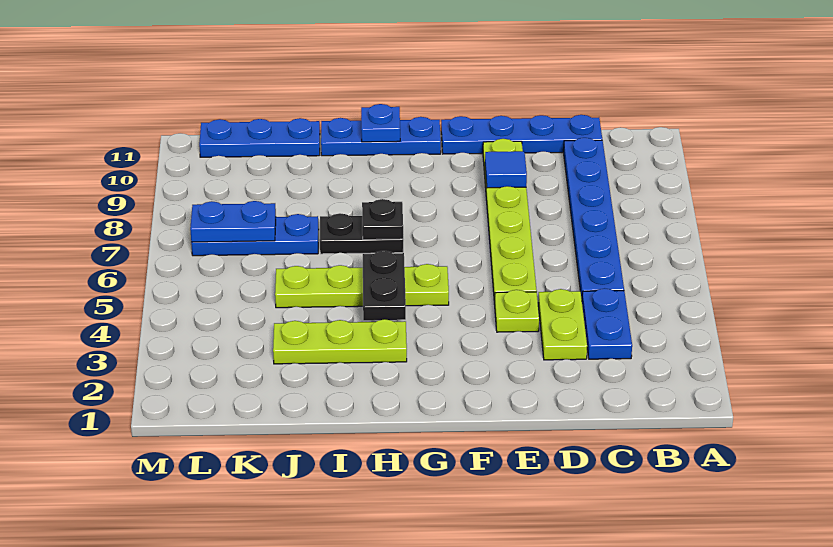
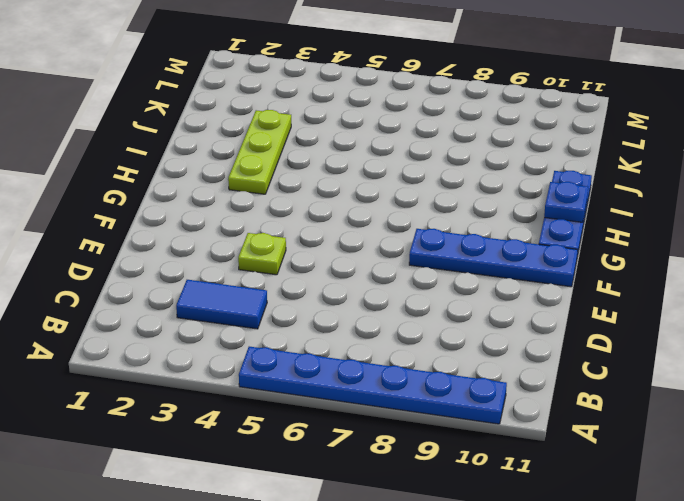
blue plate A5:A10 level 1 -> blue plate C5:C10 level 1
blue tile C3:C4 level 1 -> blue plate C3:C4 level 1
blue plate F8:F11 level 1 -> blue plate C11:F11 level 1
none -> lime plate D3:D4 level 1
none -> lime plate E5:E10 level 1
none -> lime plate G5:J5 level 1

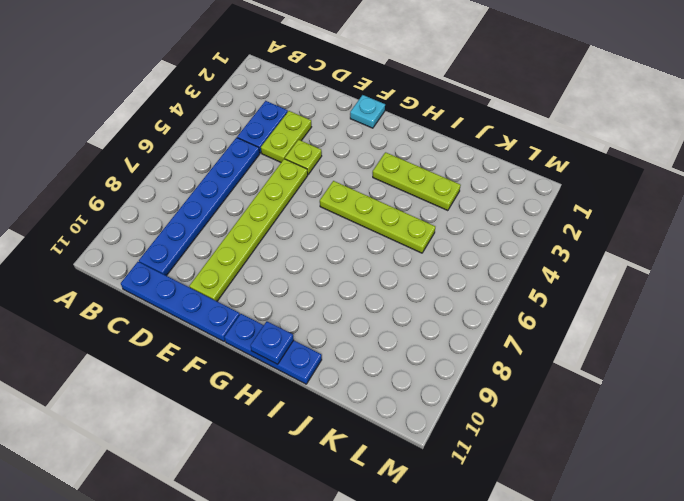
cyan plate F1 level 1 -> none
none -> black plate H7:I7 level 1
none -> blue plate J7:L7 level 1
none -> blue plate J11:L11 level 1

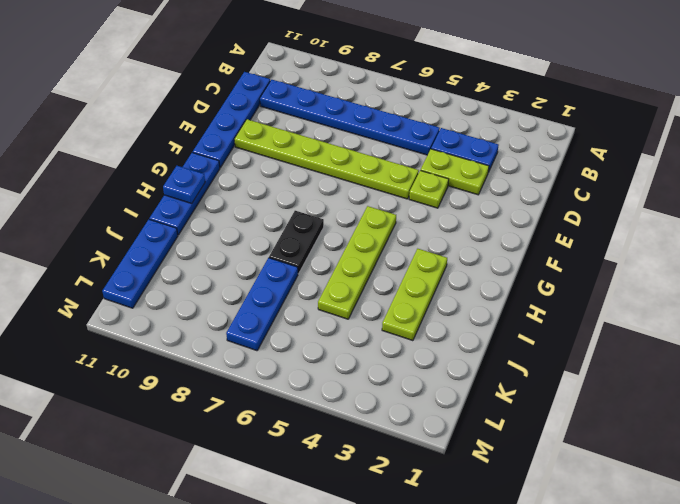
none -> blue tile E9 level 2
none -> black plate H4:H5 level 2
none -> black plate H7 level 2

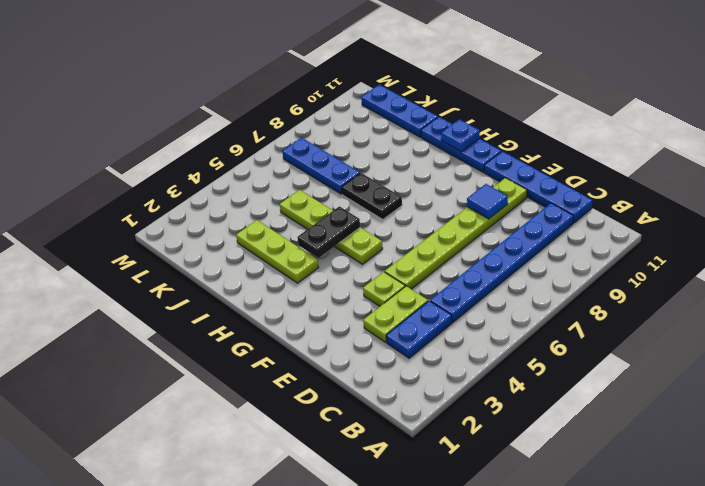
none -> black plate H7 level 2
none -> blue plate K7:L7 level 2

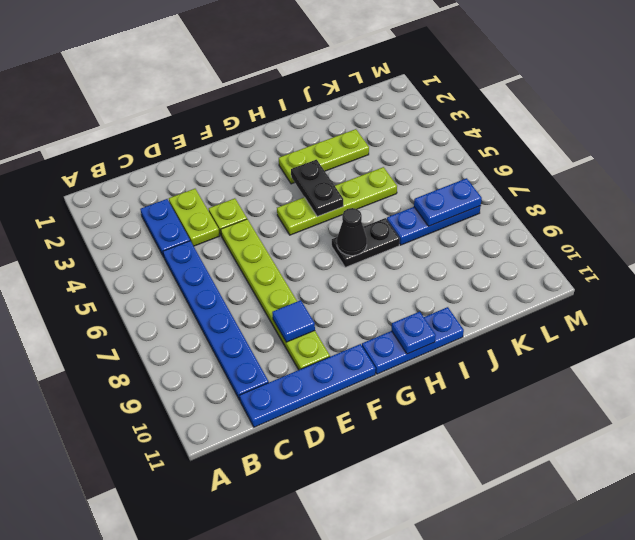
black cone H7 level 2 -> black plate H7 level 2
none -> blue plate J11:L11 level 1

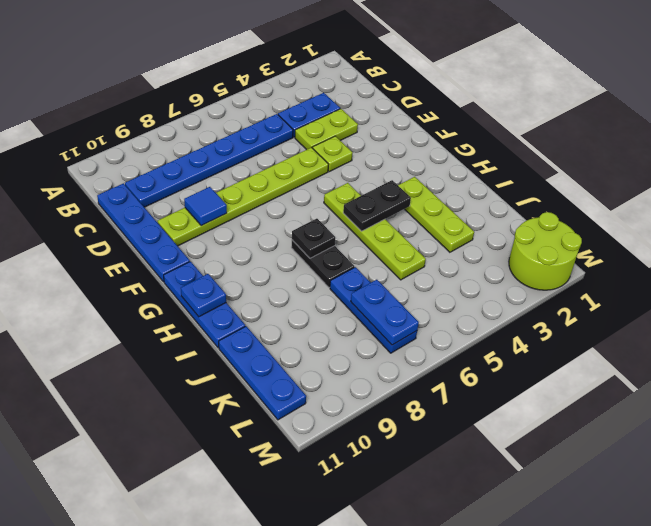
lime round brick L1:M2 level 1 -> none

